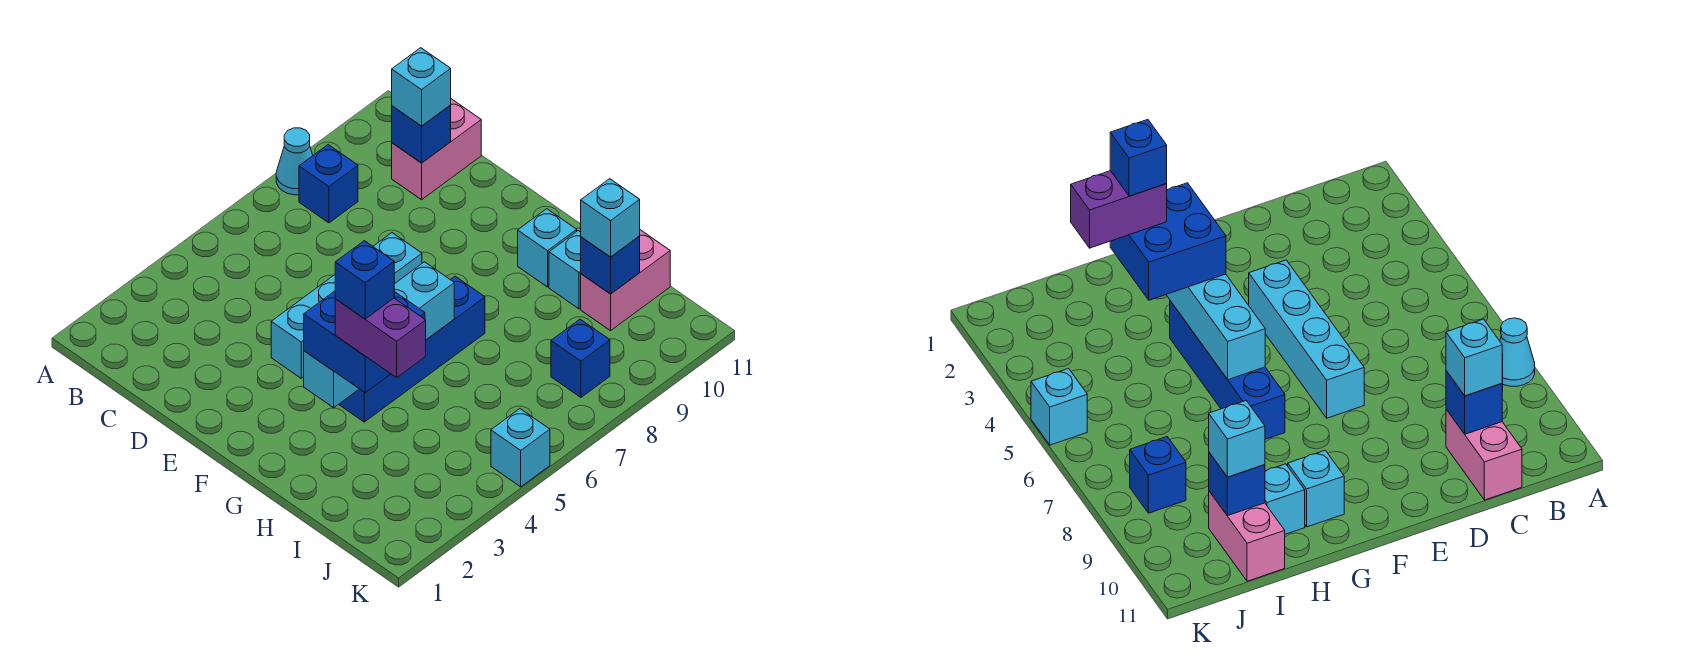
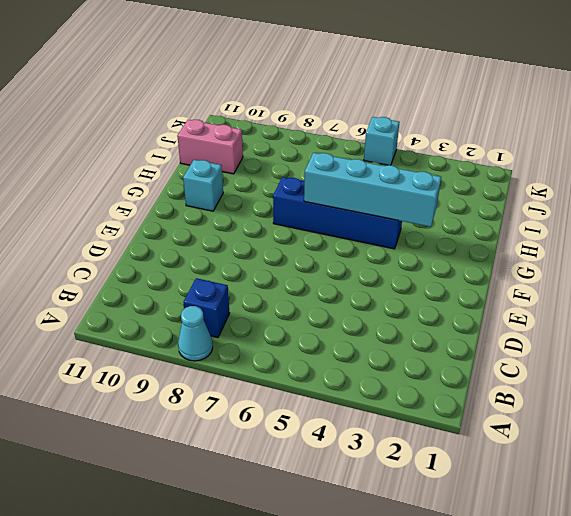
none -> pink brick C10:C11 level 1
none -> cyan brick E4:E7 level 1
none -> cyan brick H10 level 1

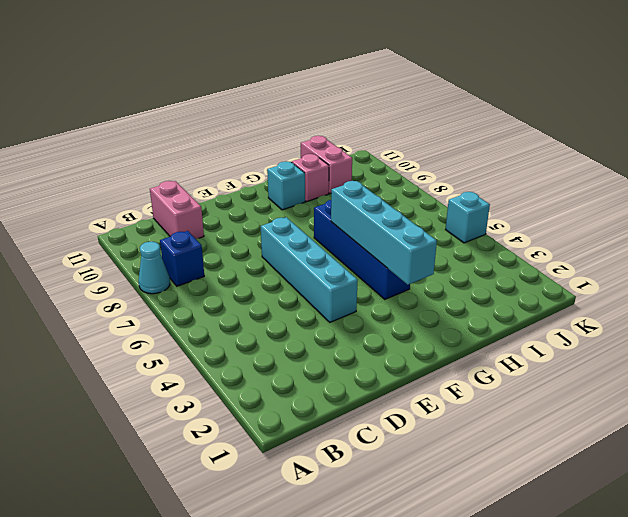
pink brick H10 level 1 -> cyan brick H10 level 1
none -> blue brick J8 level 1
none -> blue brick C10 level 2
none -> blue brick I10 level 2

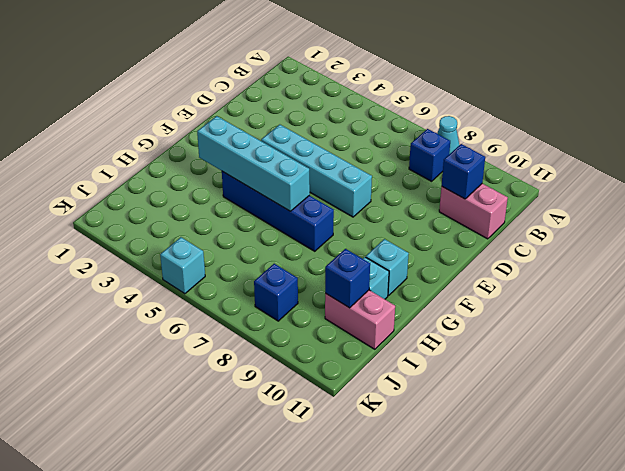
none -> cyan brick C10 level 3
none -> blue brick G3:H4 level 3
none -> cyan brick I10 level 3

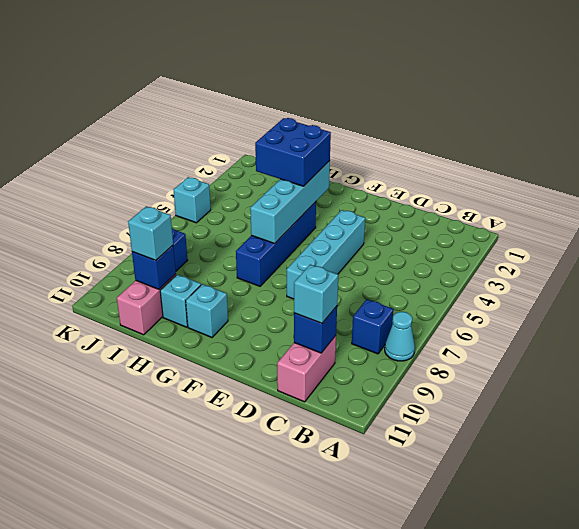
none -> purple brick H3:I3 level 4
none -> blue brick H3 level 5

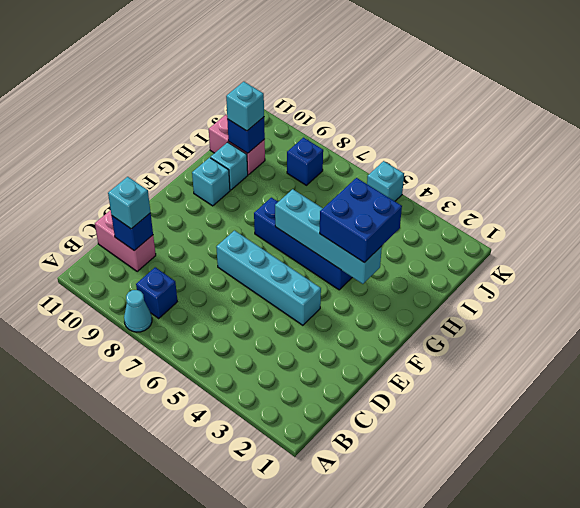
none -> purple brick H3:I3 level 4
none -> blue brick H3 level 5

